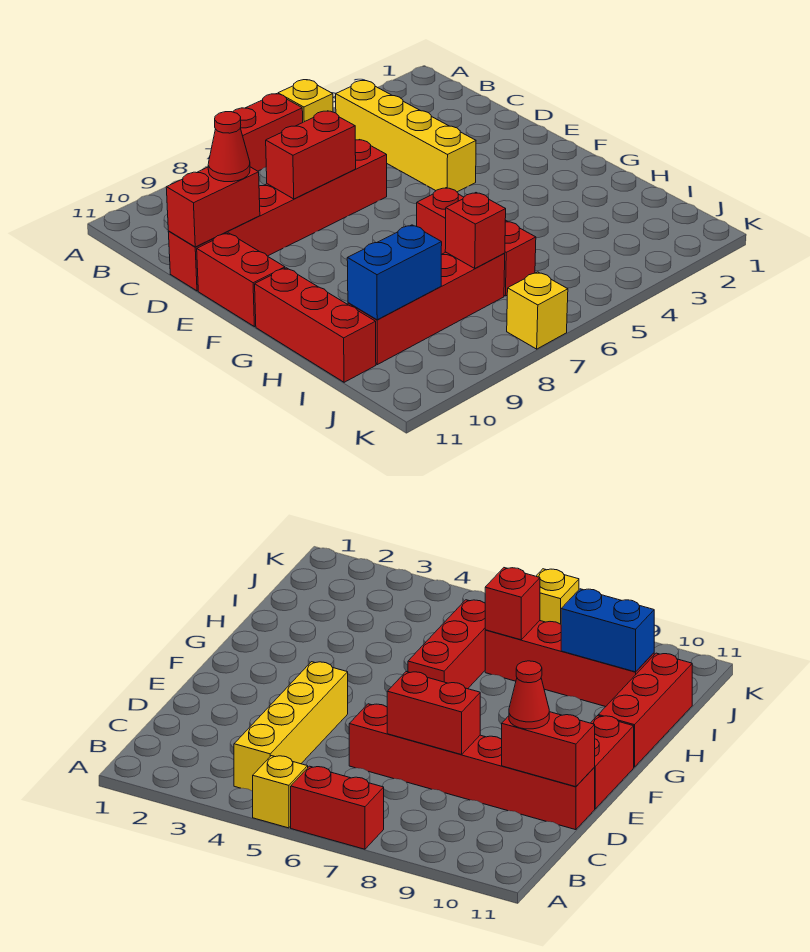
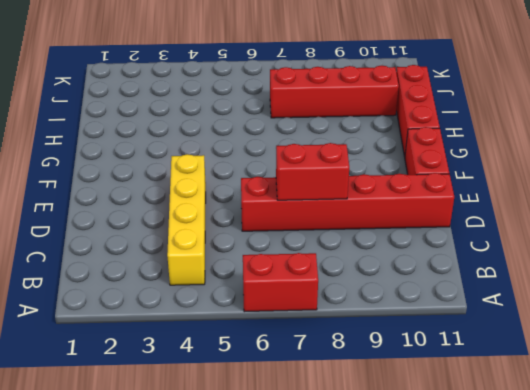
none -> yellow brick A5 level 1
none -> red brick G6:I6 level 1
none -> yellow brick K7 level 1

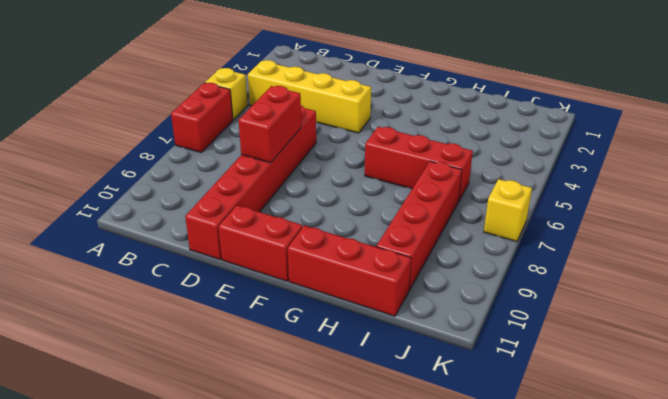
none -> red brick D10:D11 level 2
none -> red brick I7 level 2
none -> blue brick I9:I10 level 2

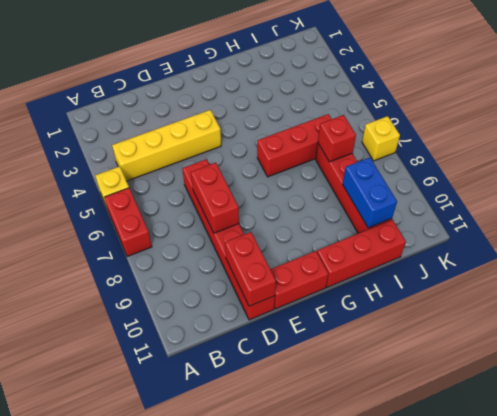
none -> red cone D10 level 3

